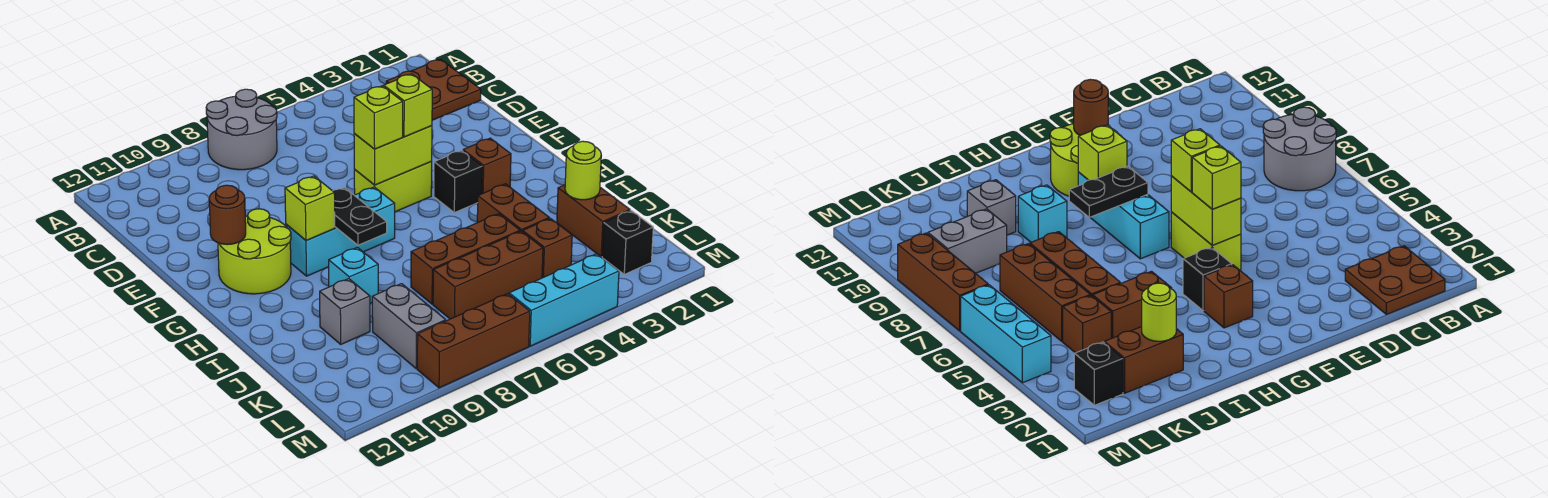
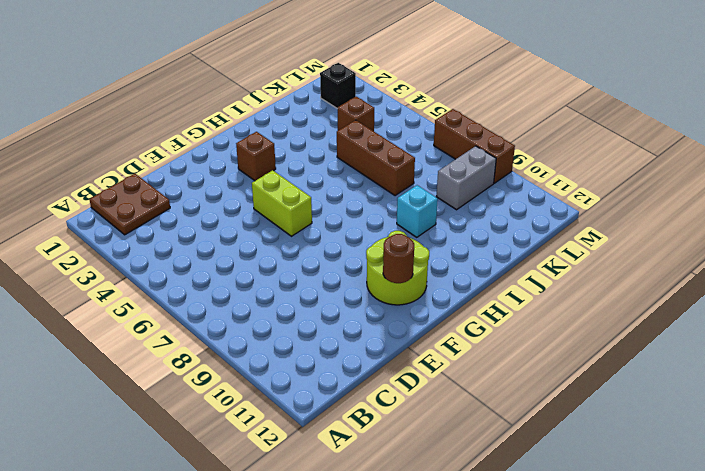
none -> grey round brick A7:B8 level 1
none -> black brick G4 level 1
none -> cyan brick G7:G9 level 1

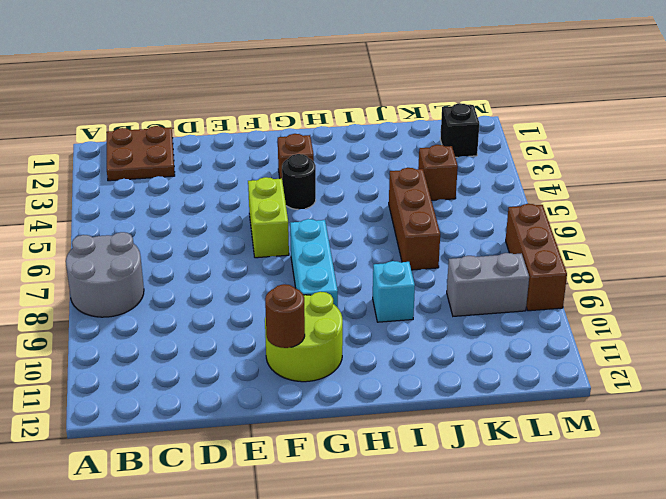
black round brick G4 level 1 -> black brick G4 level 1
none -> brown brick I4:J4 level 1
none -> brown brick J2:K2 level 1
none -> grey brick J10 level 1

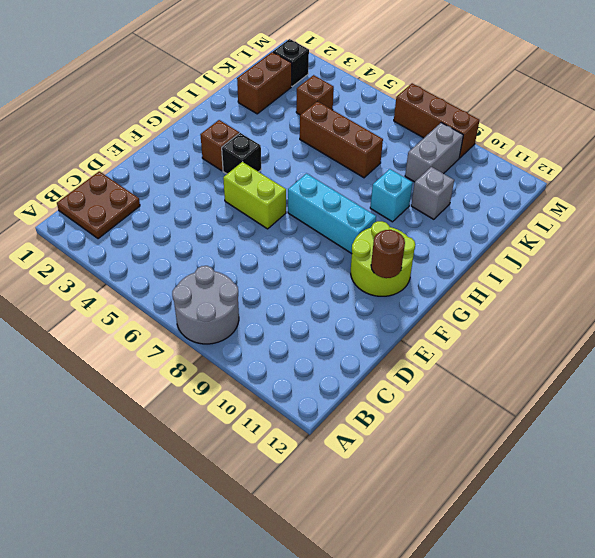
none -> brown brick I4:J4 level 1
none -> brown brick K5:K7 level 1
none -> cyan brick M4:M6 level 1

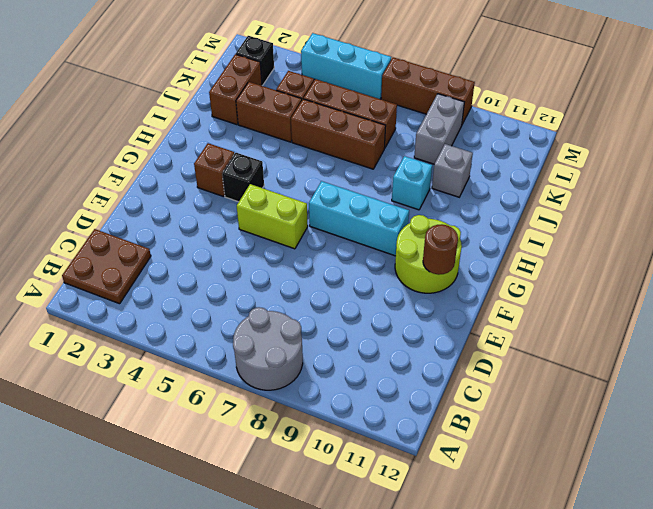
brown brick J3:J4 level 1 -> brown brick I4:J4 level 1
none -> lime brick F5:F6 level 2
none -> black plate G8:H8 level 2
none -> lime brick G9 level 2

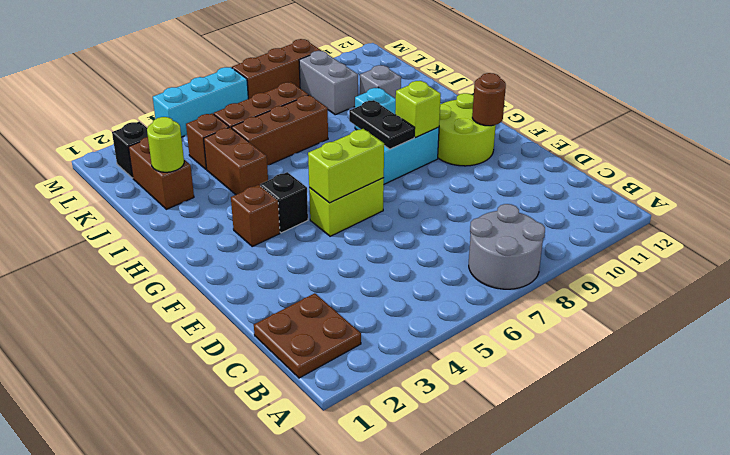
none -> lime brick F5 level 3
none -> lime brick F6 level 3

